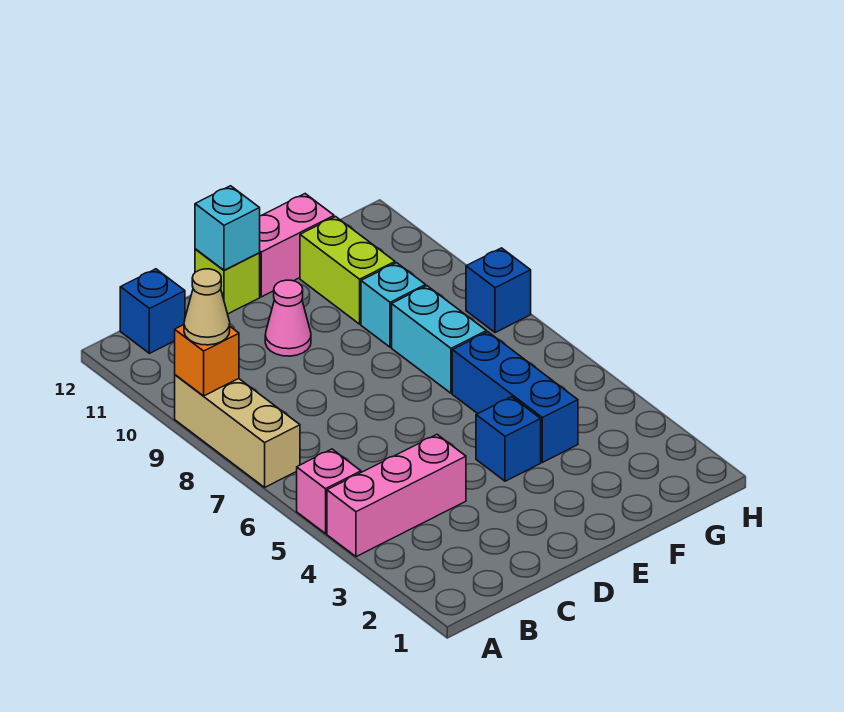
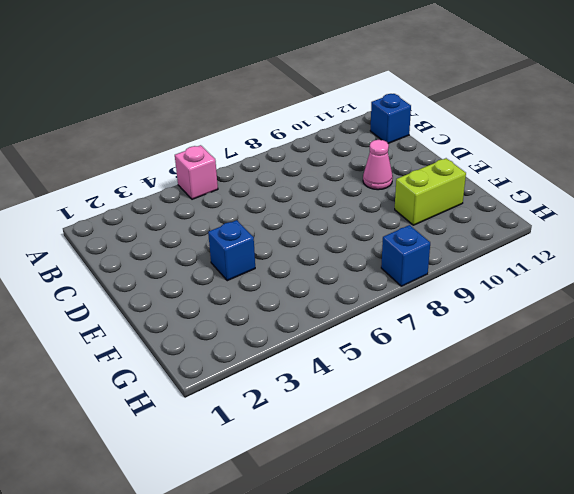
none -> pink brick A4:C4 level 1
none -> tan brick A7:A9 level 1
none -> lime brick D12 level 1

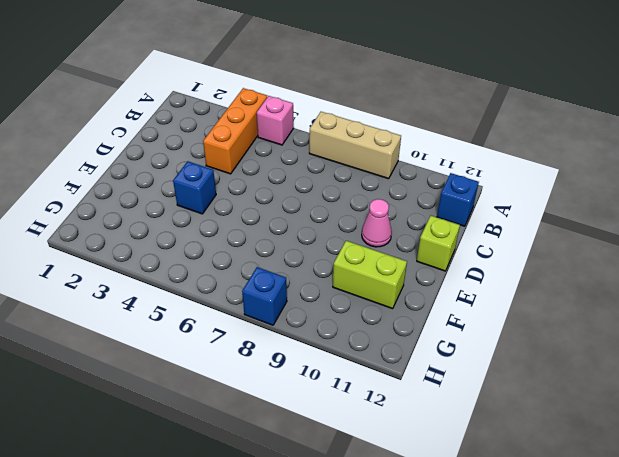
orange brick A4:C4 level 1 -> pink brick A4:C4 level 1
none -> pink brick E12:F12 level 1
none -> blue brick F4:F6 level 1
none -> cyan brick F7:F8 level 1

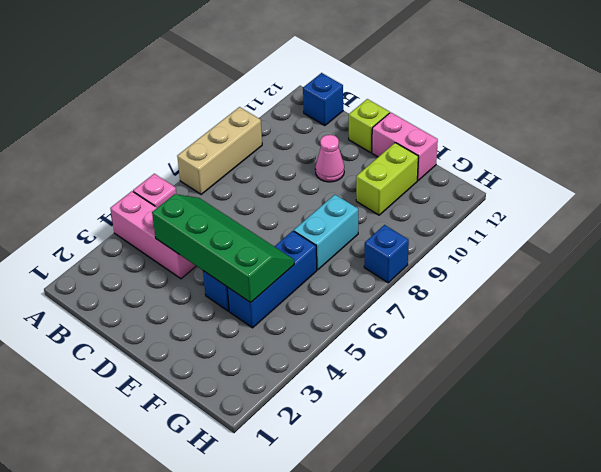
green slope C4:F5 level 2 top 4 -> none
none -> cyan brick F9 level 1
none -> orange brick A9 level 2
none -> cyan brick D12 level 2

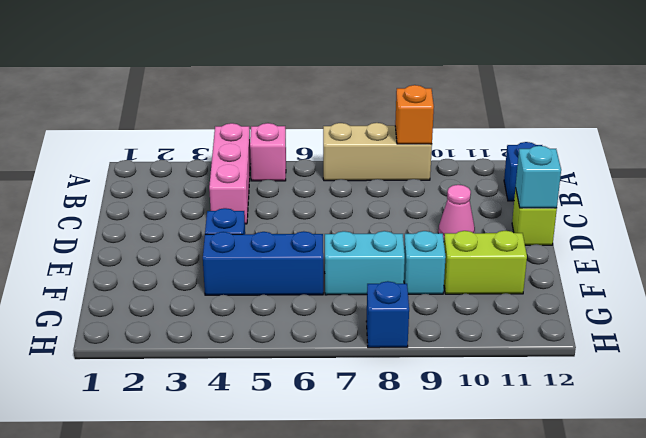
none -> pink brick E12:F12 level 1
none -> tan cone A9 level 3

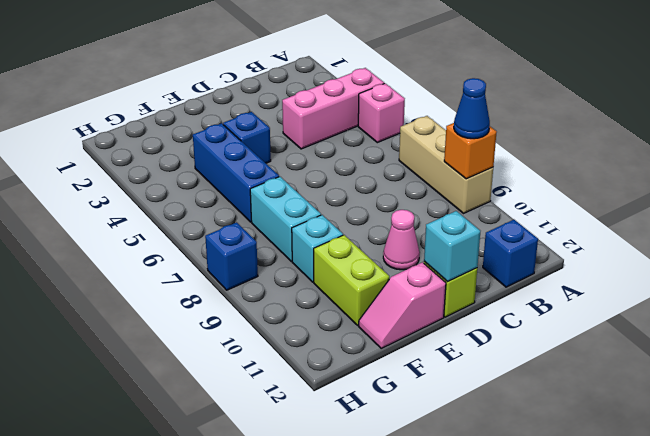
blue cone A9 level 3 -> tan cone A9 level 3
pink slope E12:F12 level 1 top E -> pink brick E12:F12 level 1

